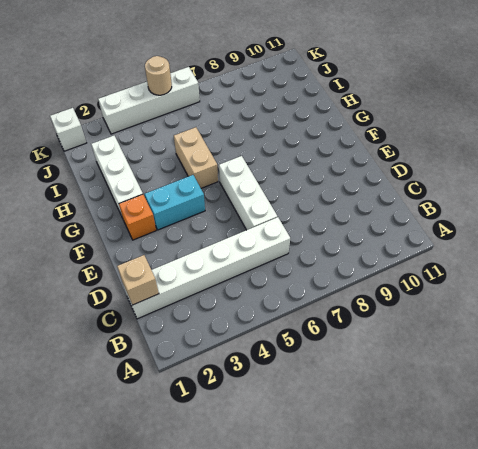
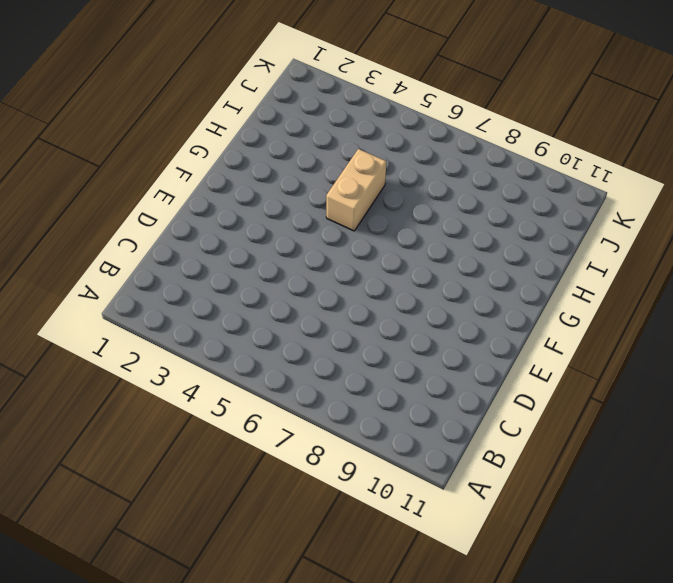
none -> white brick C1:C6 level 1
none -> white brick D6:F6 level 1

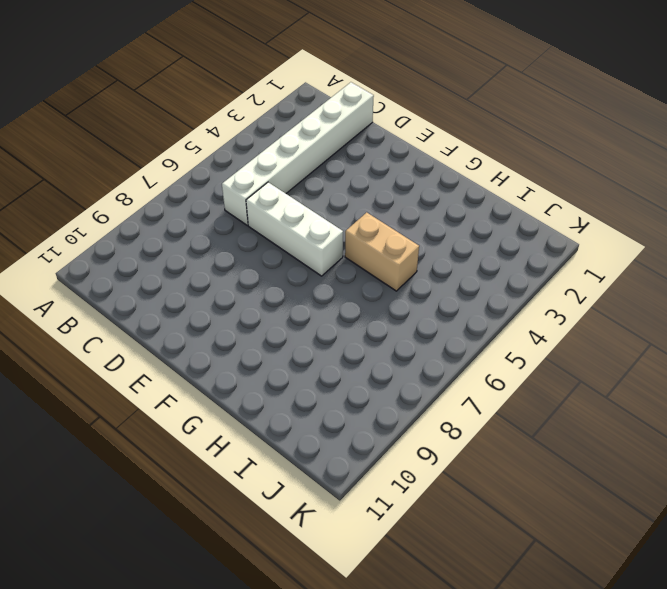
none -> orange brick F2 level 1
none -> cyan brick F3:F4 level 1

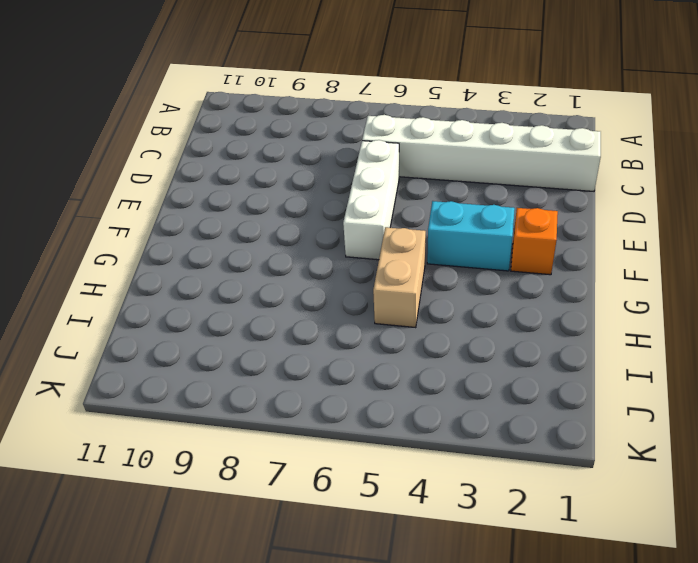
none -> white brick G2:I2 level 1
none -> white brick K1 level 1

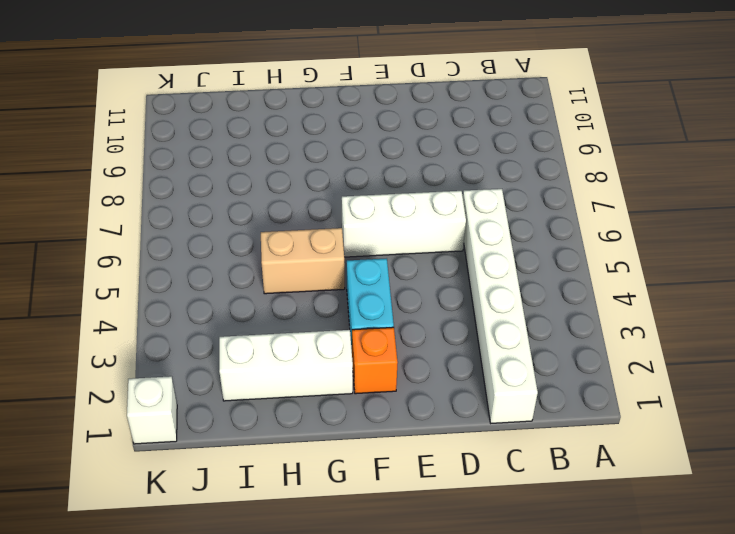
none -> white brick K3:K6 level 1
none -> tan brick C1 level 2

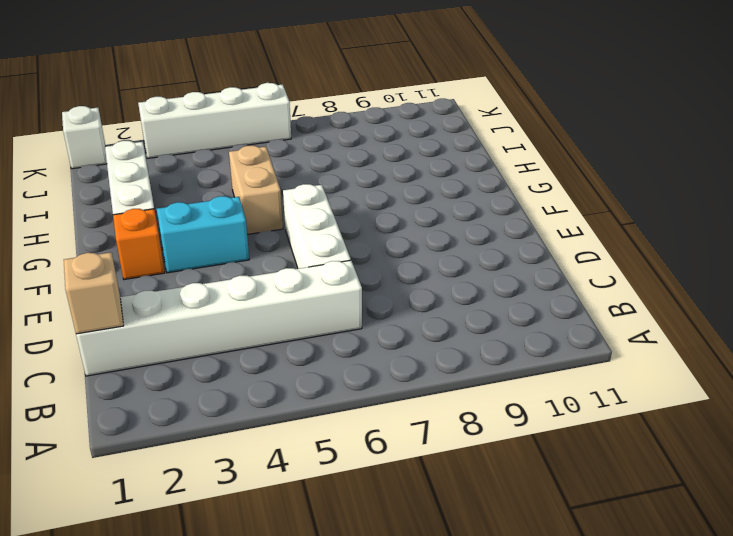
none -> tan round brick K5 level 2

